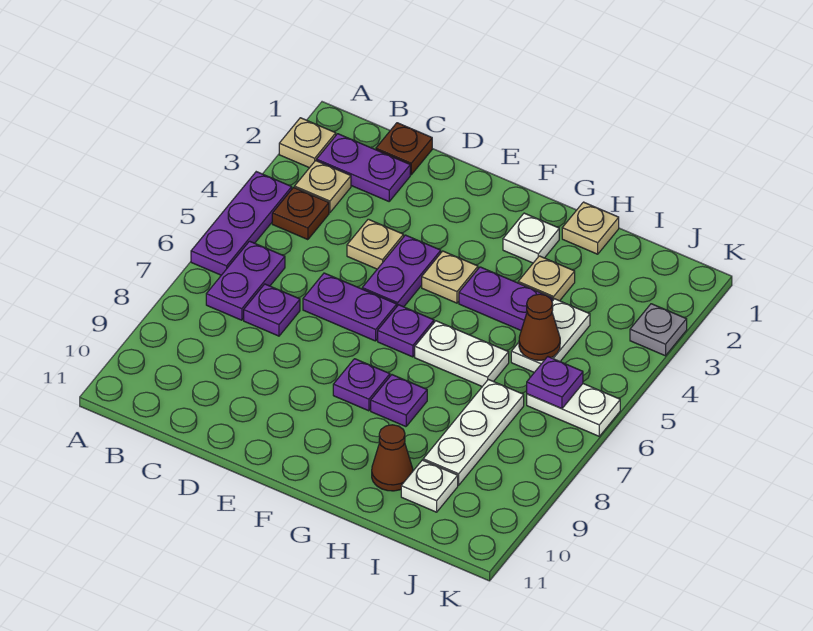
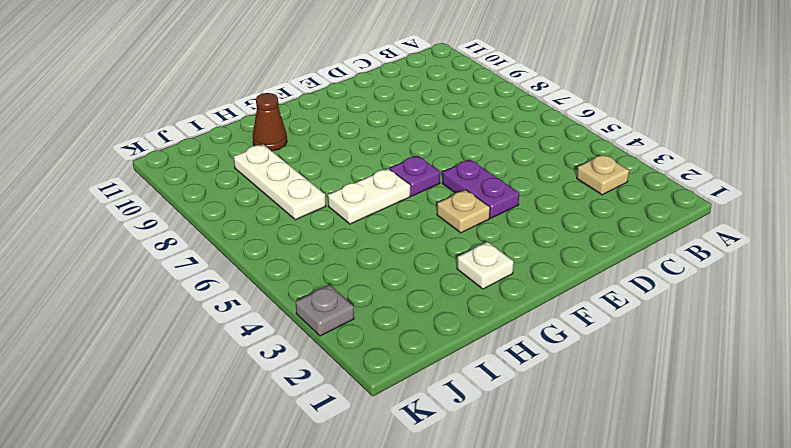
none -> tan plate A2 level 1
none -> purple plate A4:A6 level 1
none -> purple plate B2:C2 level 1

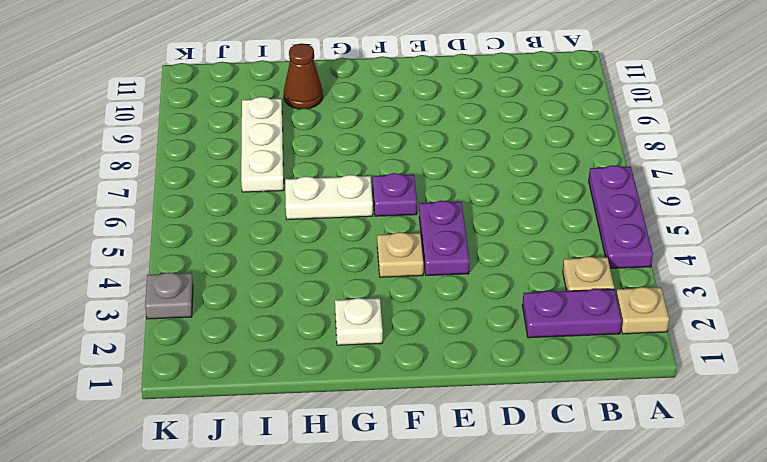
none -> brown plate B4 level 1
none -> purple plate B6:B7 level 1
none -> brown plate C1 level 1

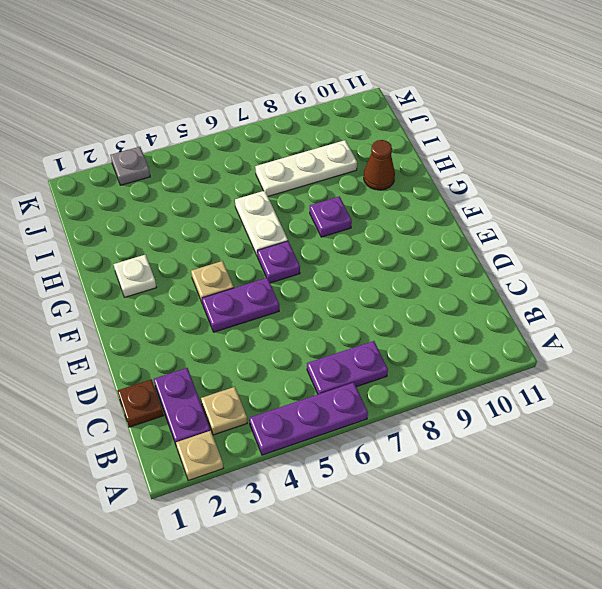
none -> brown plate B4 level 1
none -> purple plate C7 level 1
none -> tan plate D4 level 1

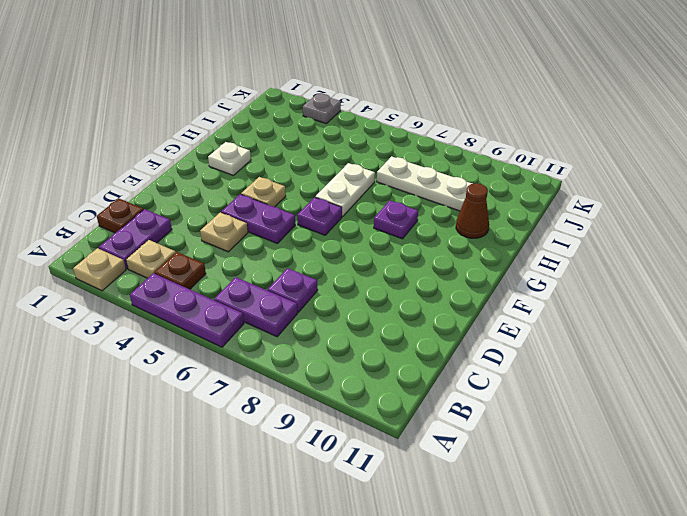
none -> purple plate D6:E6 level 1
none -> purple plate F8 level 1
none -> purple plate G4:H4 level 1

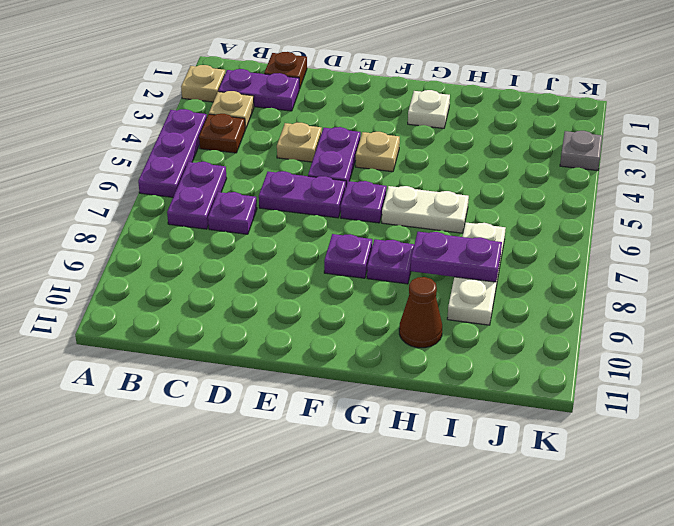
purple plate H8:I8 level 2 -> purple plate G4:H4 level 1
none -> tan plate H1 level 1
none -> tan plate H3 level 1
none -> white plate I4:I5 level 1

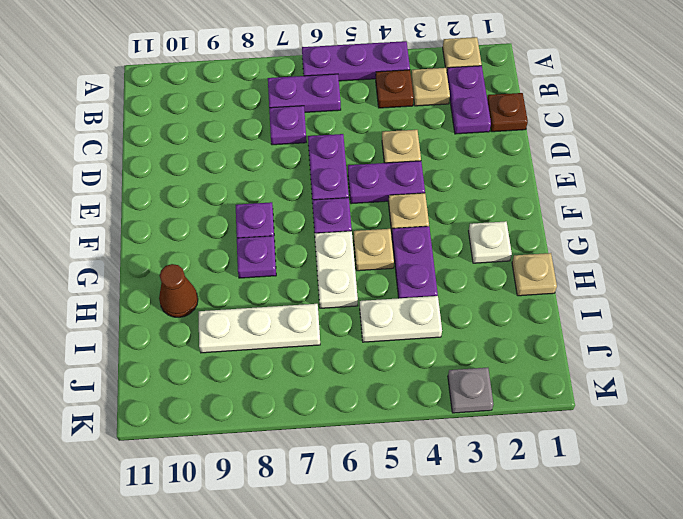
tan plate G5 level 1 -> tan plate H3 level 1
none -> white plate I10 level 1
none -> white plate J6:K6 level 1
none -> brown cone I5 level 2

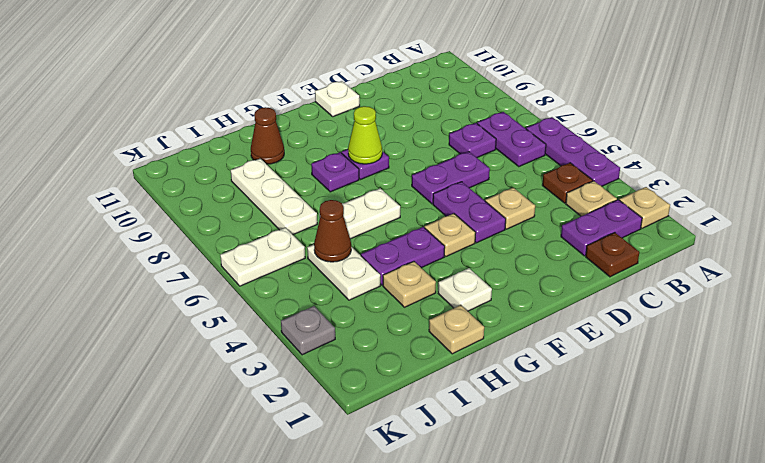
white plate E11 level 1 -> white plate I10 level 1
lime cone F8 level 2 -> none
none -> purple plate F6 level 1
none -> purple plate J6 level 2

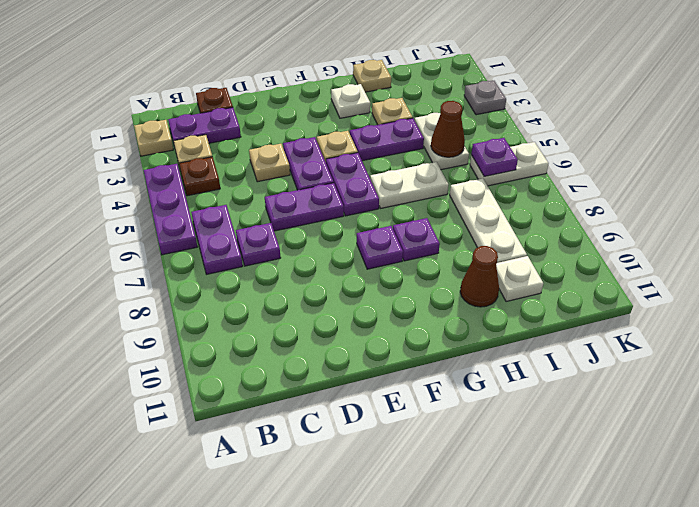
purple plate F5:F6 level 1 -> purple plate F6 level 1

